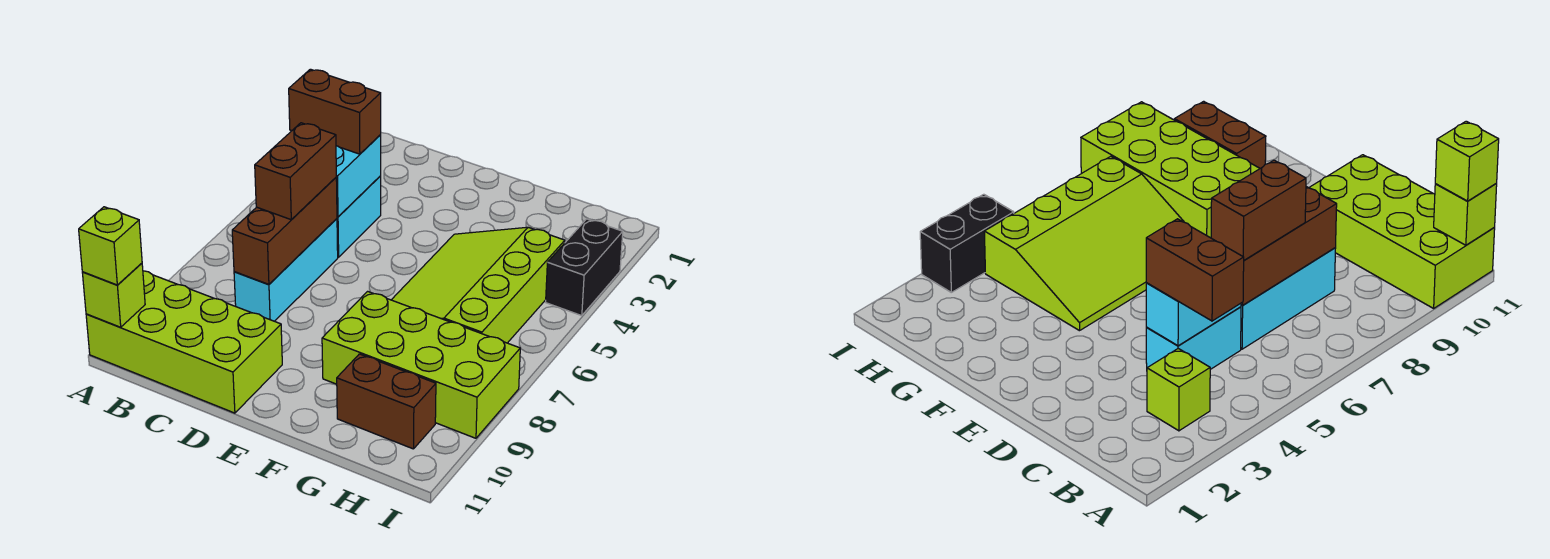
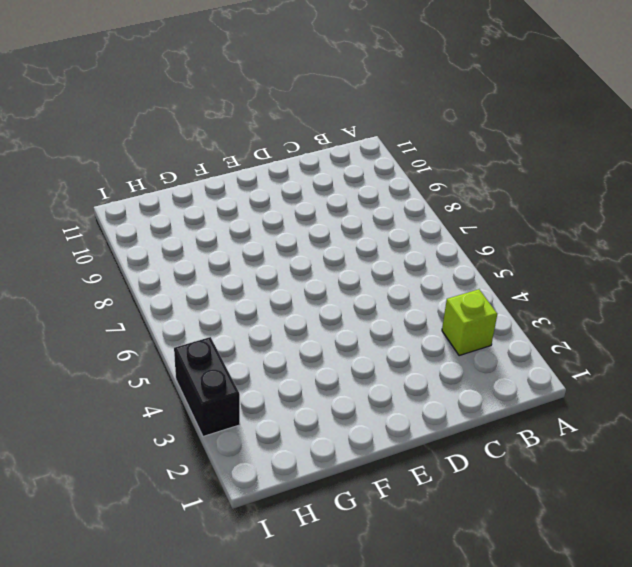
none -> lime brick A10:D11 level 1
none -> cyan brick C4:C5 level 1
none -> cyan brick C6:C8 level 1

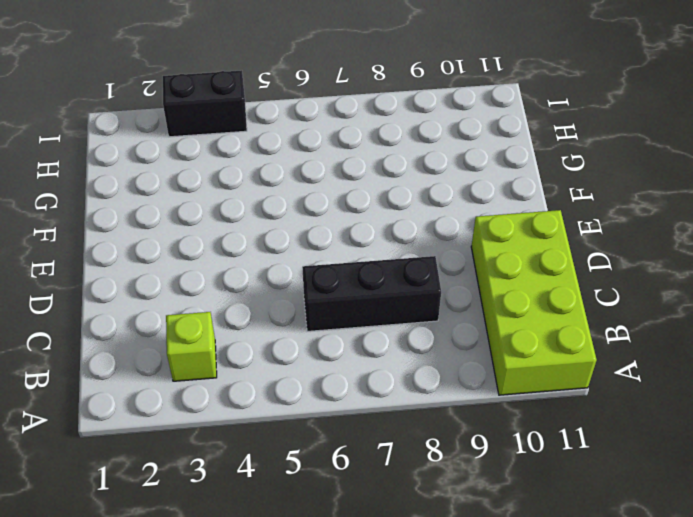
black brick C6:C8 level 1 -> cyan brick C6:C8 level 1
none -> cyan brick C4:C5 level 1
none -> lime slope F4:H7 level 1 top H
none -> lime brick F8:I9 level 1

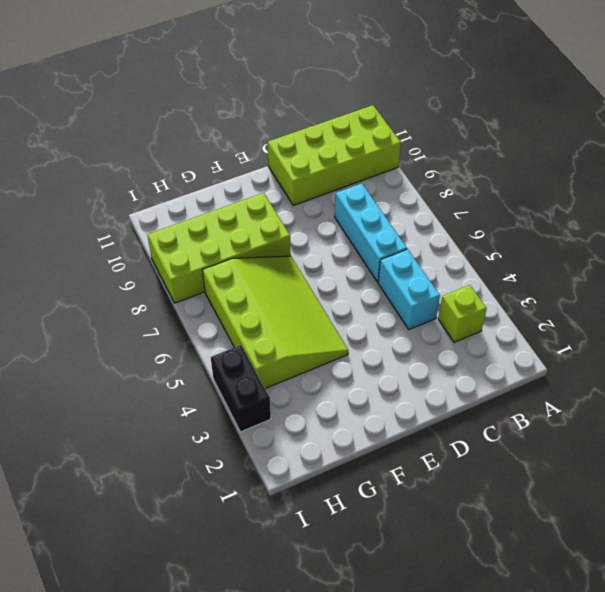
none -> brown brick G10:H10 level 1
none -> lime brick A11 level 2
none -> cyan brick C4:C5 level 2

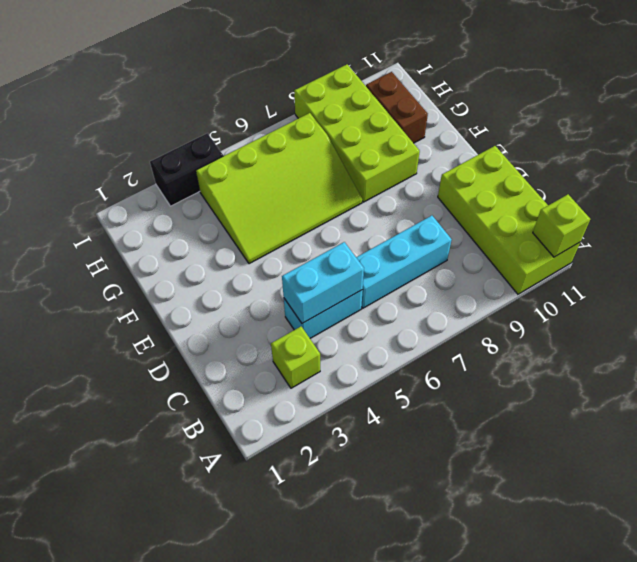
none -> brown brick C6:C8 level 2
none -> lime brick A11 level 3
none -> brown brick B4:C4 level 3

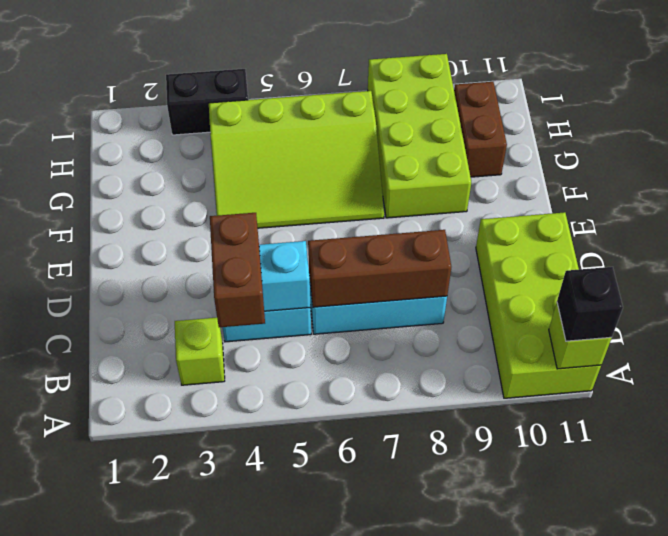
black brick A11 level 3 -> lime brick A11 level 3
none -> brown brick C6:C7 level 3

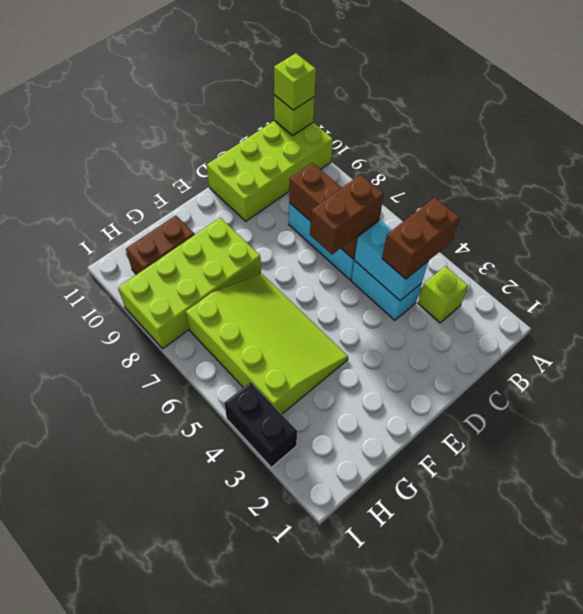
brown brick C6:D6 level 3 -> brown brick C6:C7 level 3

